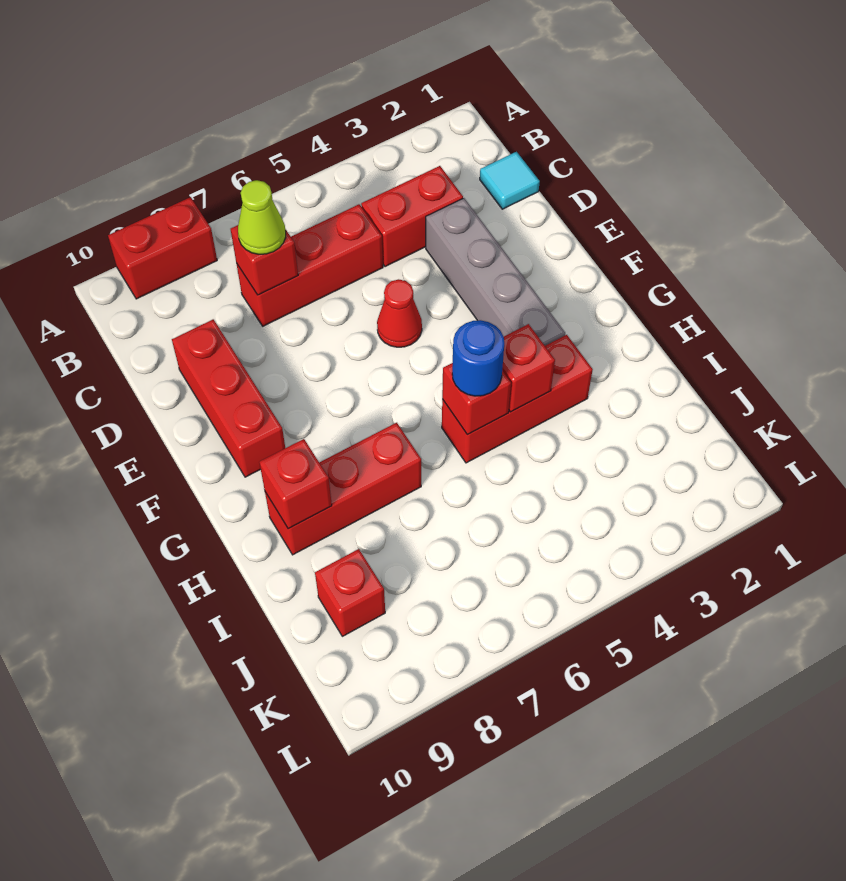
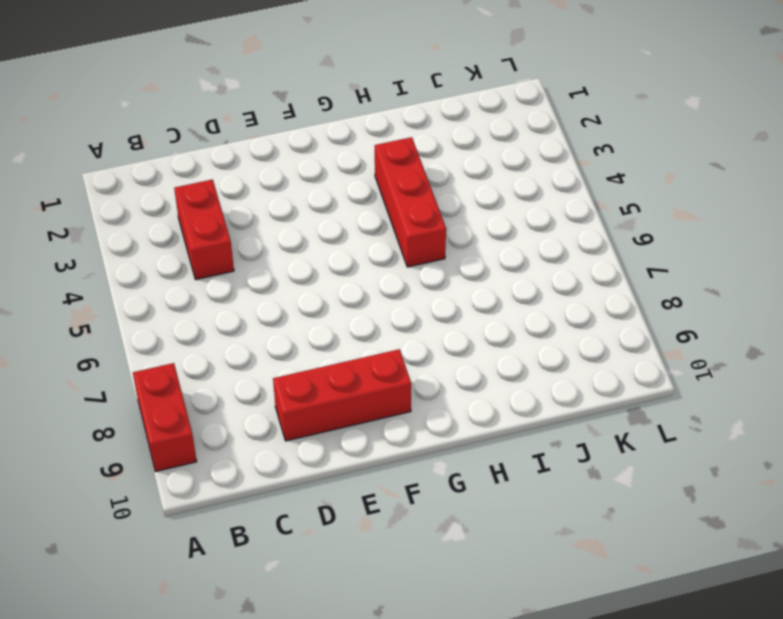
none -> cyan tile C1 level 1
none -> red brick C5:C7 level 1
none -> grey brick D3:G3 level 1

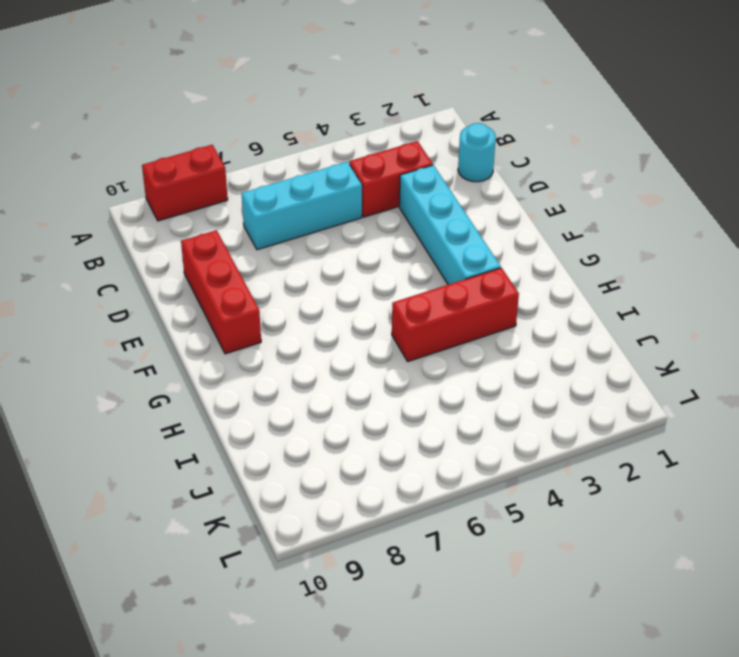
cyan round brick C1 level 1 -> cyan tile C1 level 1
cyan brick C5:C7 level 1 -> red brick C5:C7 level 1
cyan brick D3:G3 level 1 -> grey brick D3:G3 level 1
none -> red cone E5 level 1
none -> red brick H7:H9 level 1
none -> red brick J9 level 1

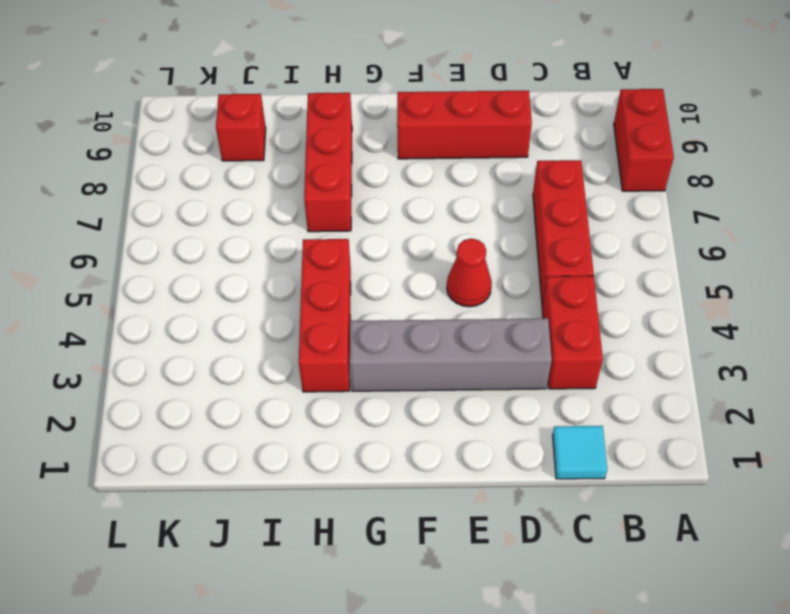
none -> red brick C7 level 2
none -> red brick H4 level 2
none -> red brick H5 level 2

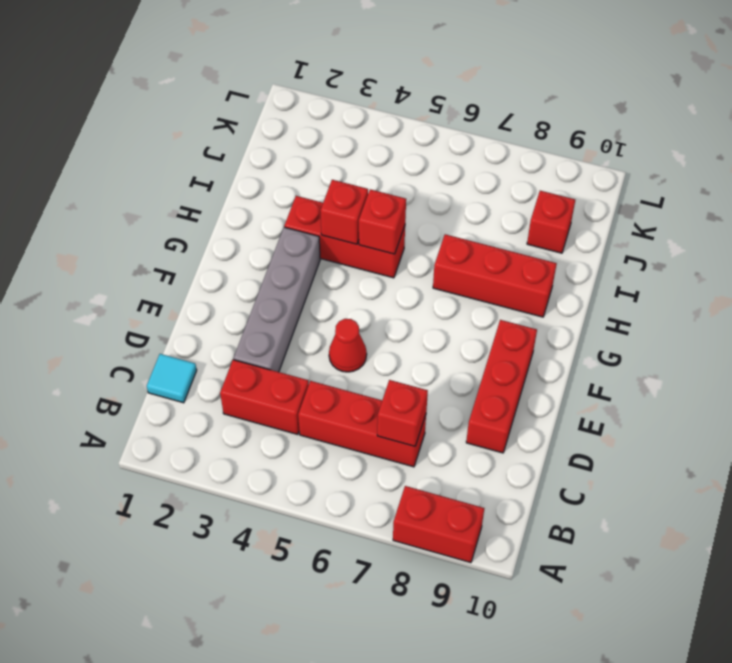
none -> red brick H9 level 2
none -> lime cone C7 level 3
none -> blue round brick H5 level 3

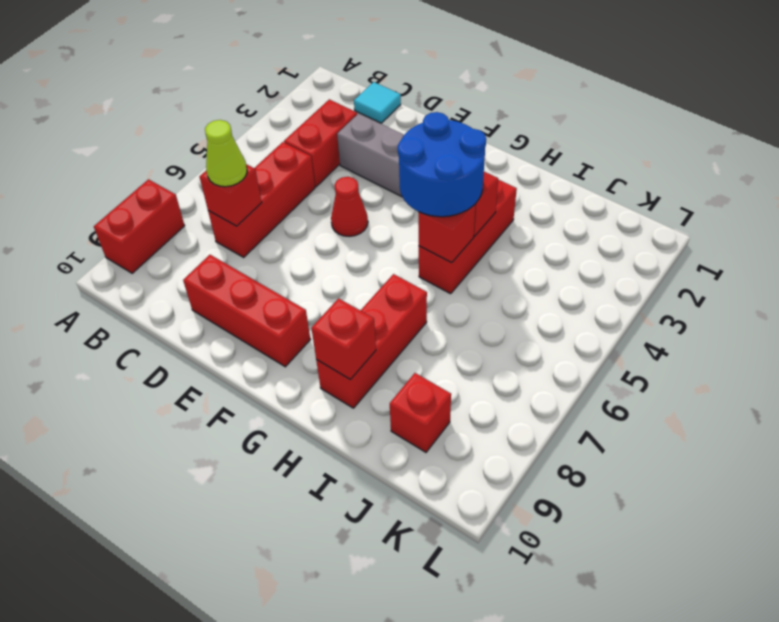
blue round brick G4:H5 level 3 -> blue round brick H5 level 3

